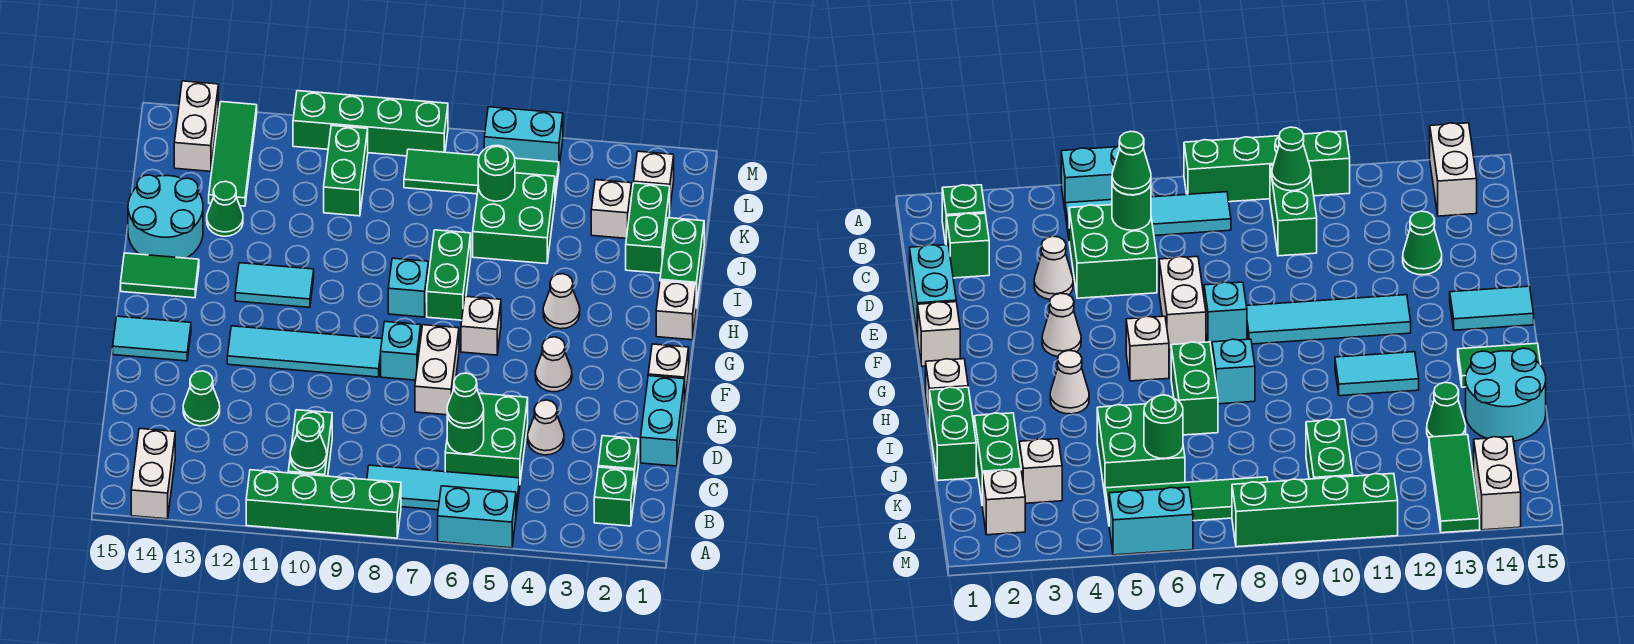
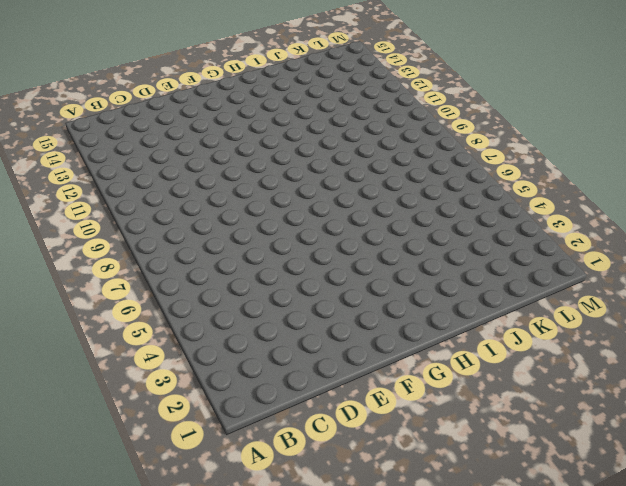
none -> cyan brick A5:A6 level 1
none -> green brick A8:A11 level 1
none -> white brick A14:B14 level 1
none -> green brick B2 level 1

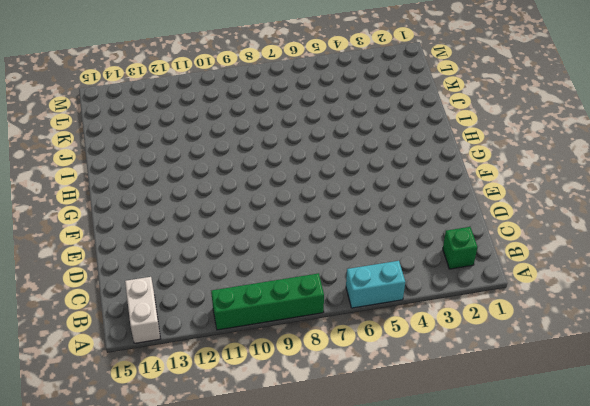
none -> cyan tile B5:B8 level 1
none -> green brick B10:C10 level 1
none -> green brick C2 level 1
none -> green brick C5:D6 level 1

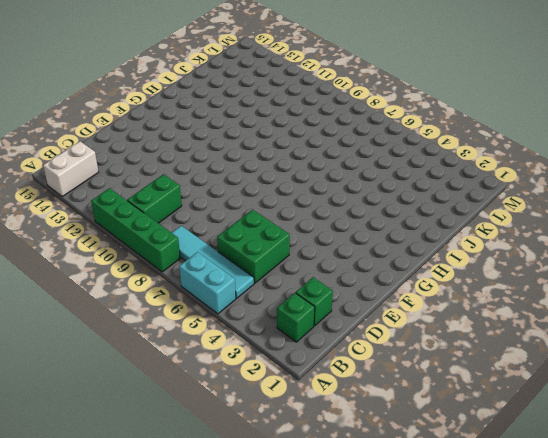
none -> cyan brick D1:E1 level 1
none -> white cone D4 level 1
none -> green cone D13 level 1
none -> white brick E7:F7 level 1

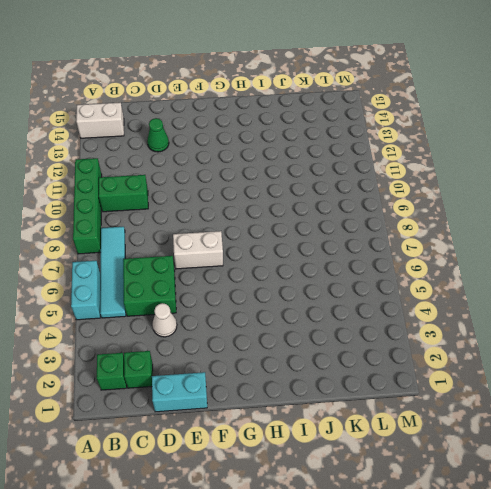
none -> white brick F1 level 1
none -> white cone F4 level 1
none -> cyan brick F8 level 1
none -> cyan tile F9:F12 level 1

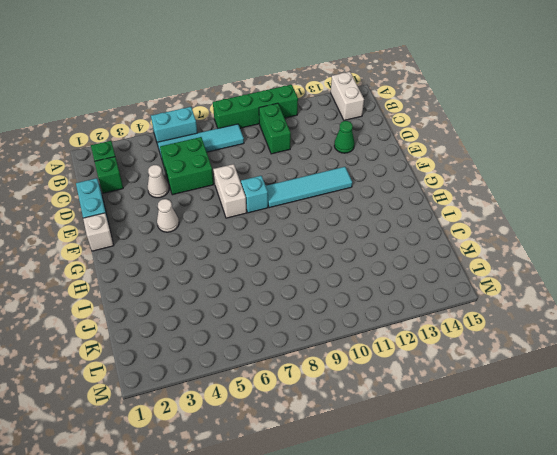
none -> cyan tile F14:F15 level 1
none -> white brick G6 level 1
none -> white brick H1 level 1
none -> white cone H4 level 1

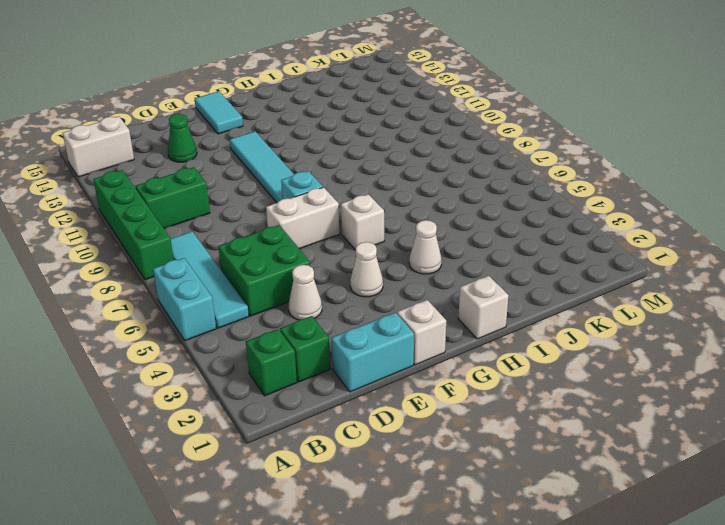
none -> green brick H7:I7 level 1
none -> cyan brick H8 level 1
none -> cyan tile H11:H12 level 1
none -> green tile H14:H15 level 1

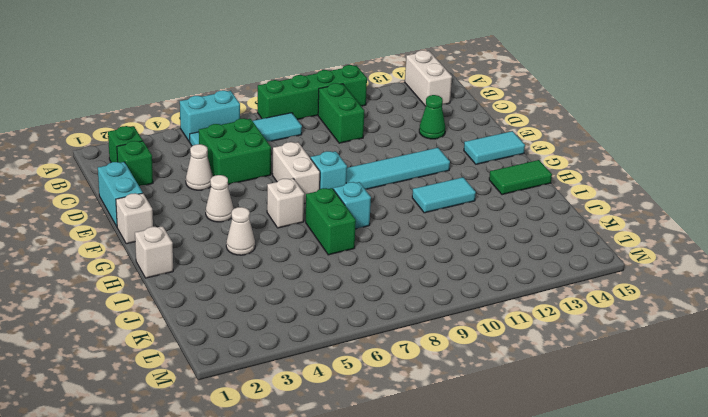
none -> green brick I1:J1 level 1
none -> cyan round brick I14:J15 level 1
none -> green brick J2:K2 level 1
none -> green brick J5:K6 level 1

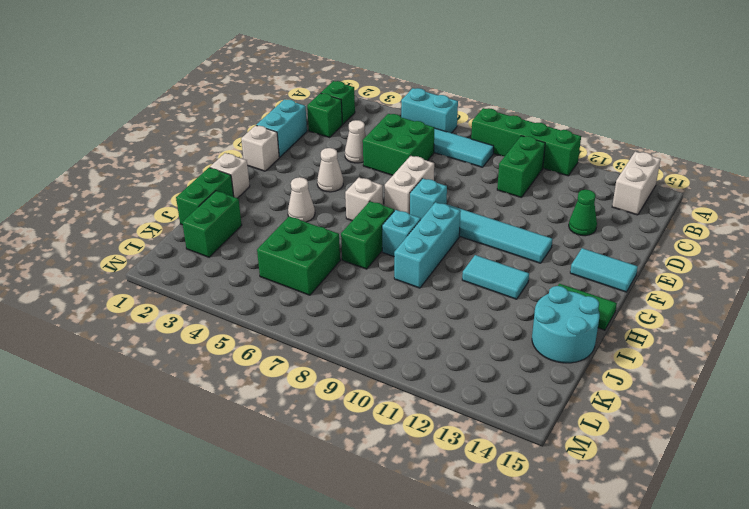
cyan brick G9:I9 level 1 -> none
none -> green cone J13 level 1
none -> white brick K3 level 1
none -> green brick K10:L10 level 1
none -> green tile K13:M13 level 1

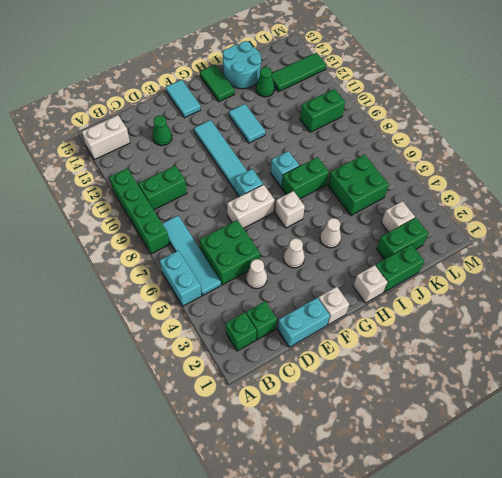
none -> white brick L2 level 1
none -> green tile L5:L8 level 1
none -> white brick L14:M14 level 1
none -> cyan brick M5:M6 level 1

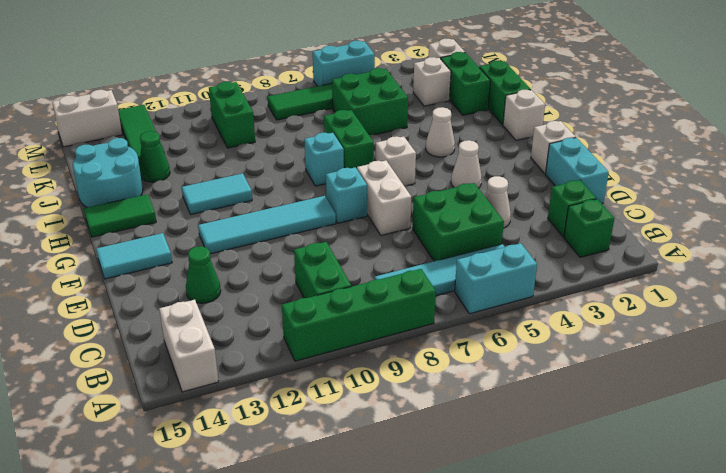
white brick M14:M15 level 1 -> white brick L14:M14 level 1
none -> green brick M8:M11 level 1
none -> green cone B10 level 2
none -> green round brick C6 level 2
none -> green round brick K6 level 2

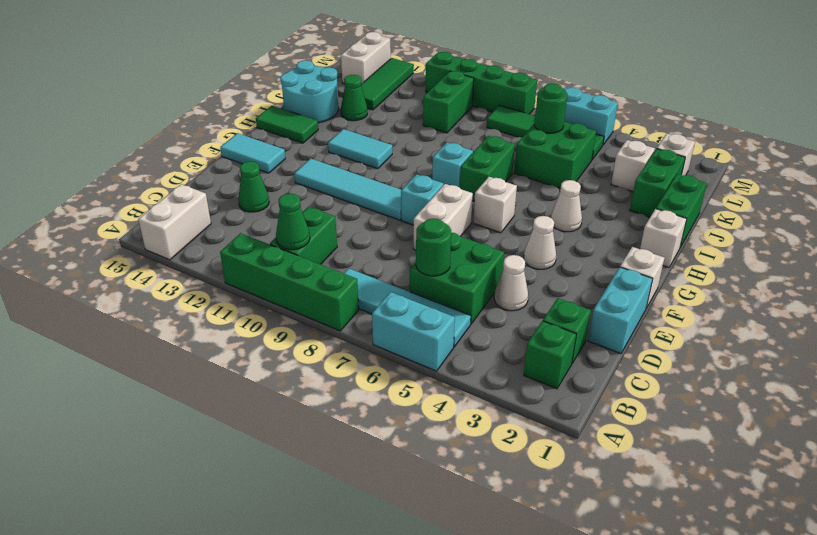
none -> green cone C6 level 3

